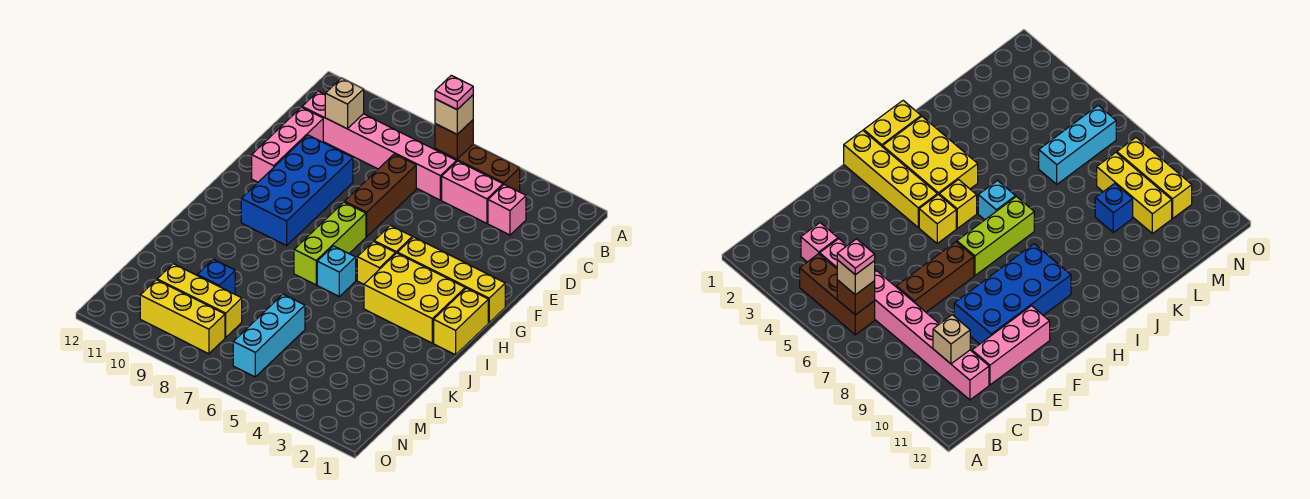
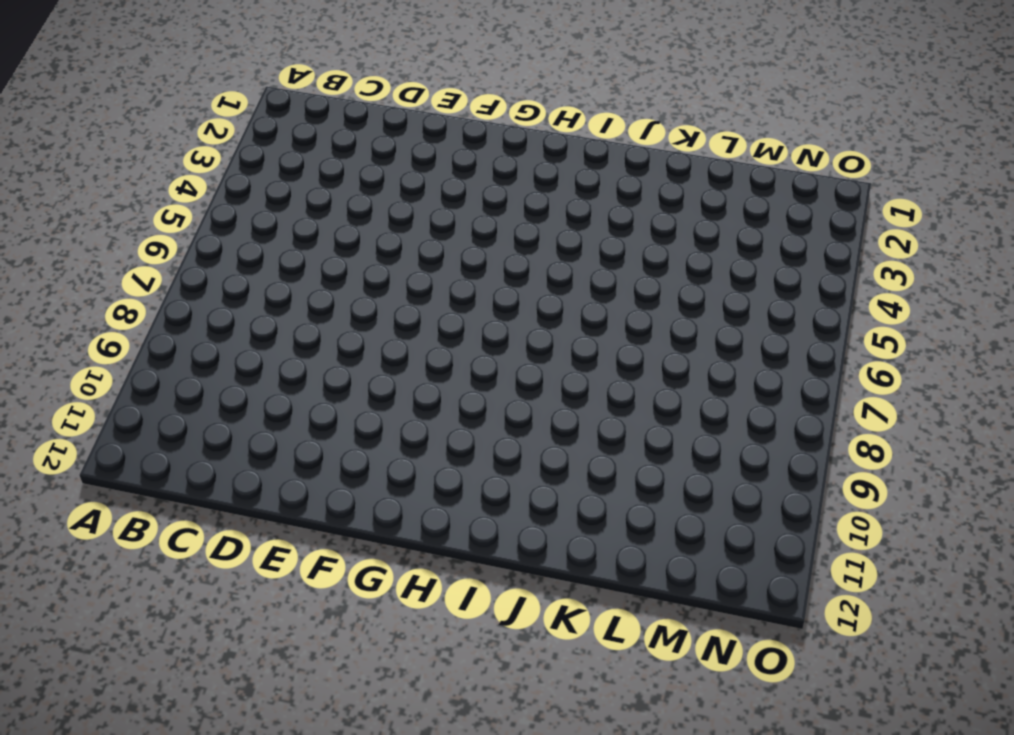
none -> brown brick B4:B6 level 1
none -> pink brick C3 level 1
none -> pink brick C4:C5 level 1

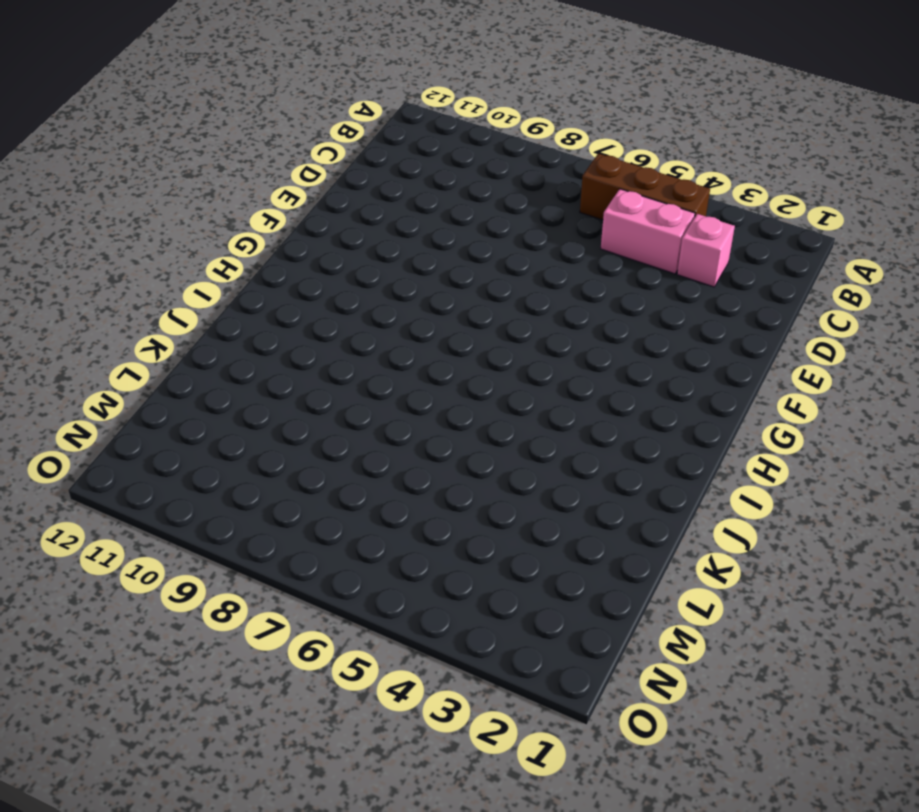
none -> pink brick C6:C11 level 1
none -> brown brick D7:F7 level 1
none -> pink brick D11:F11 level 1

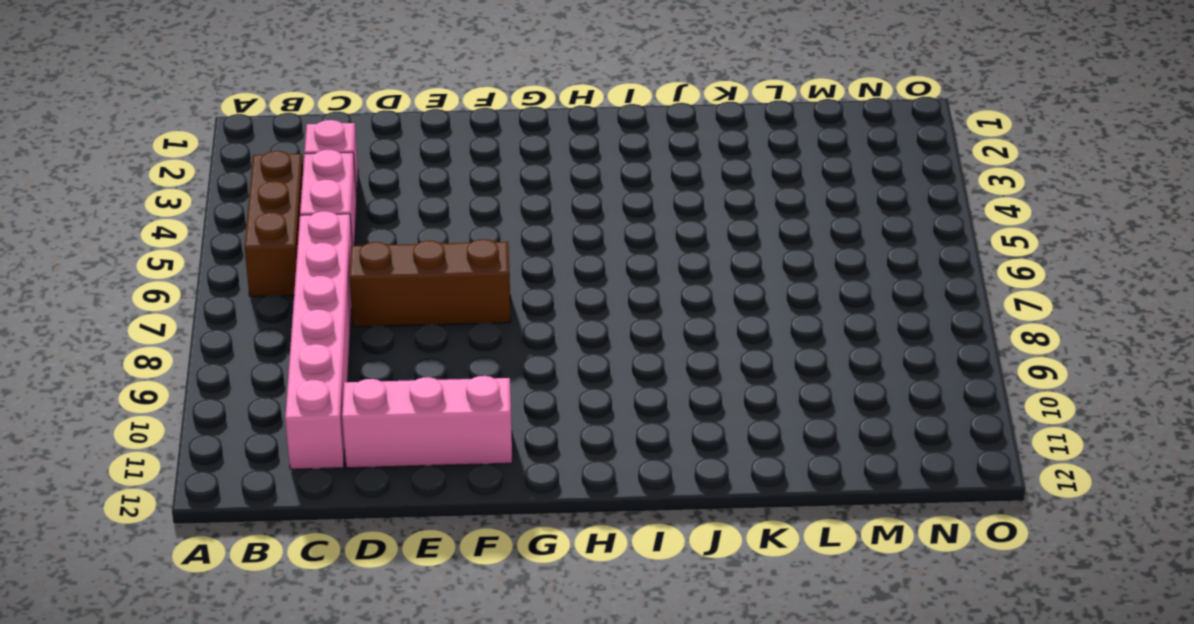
none -> blue brick E9:H10 level 1
none -> yellow brick G1:G4 level 1
none -> yellow brick G5 level 1

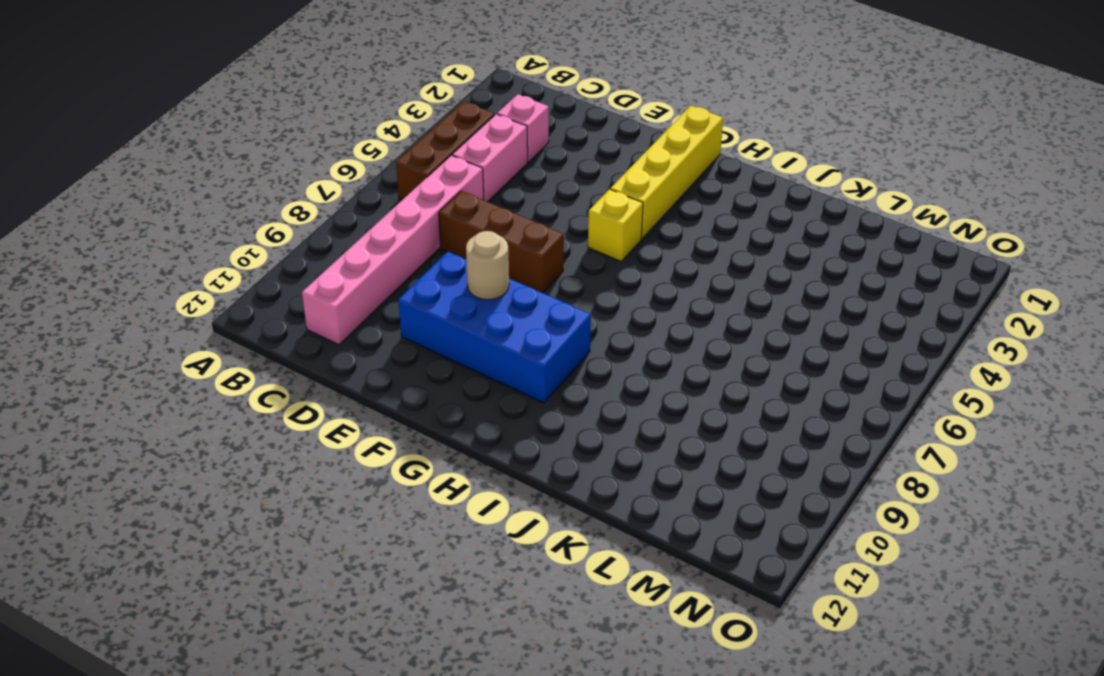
tan round brick F9 level 2 -> none
none -> pink brick D11:F11 level 1
none -> lime brick G7:I7 level 1
none -> yellow brick H1:I1 level 1

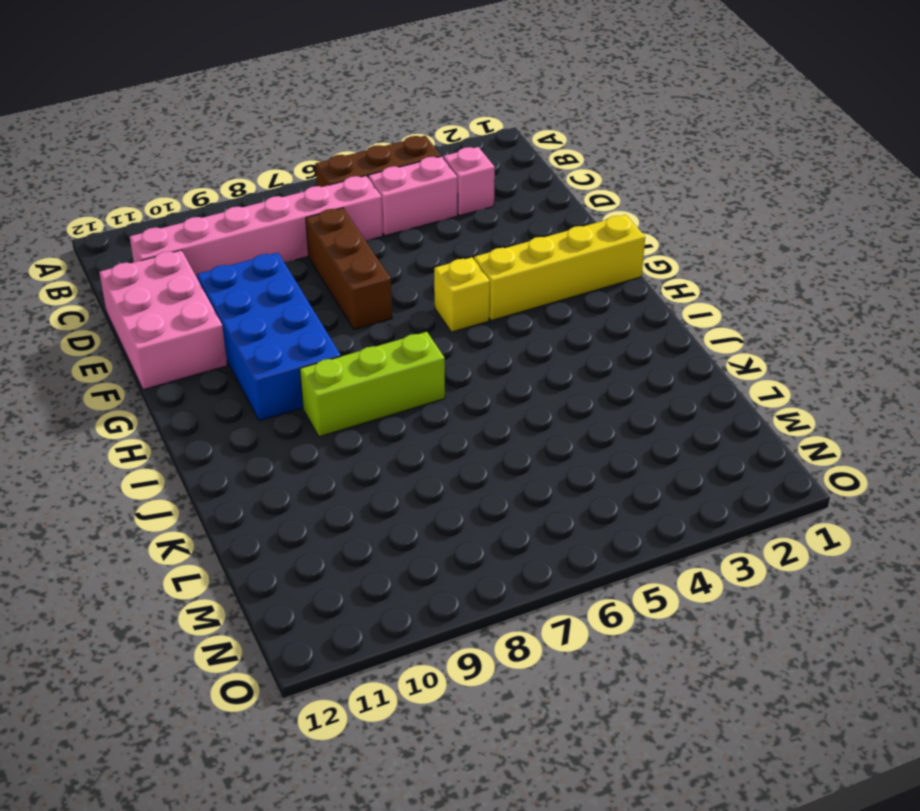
pink brick D11:F12 level 1 -> pink brick D11:F11 level 1
lime brick I7:I9 level 1 -> lime brick G7:I7 level 1
none -> yellow brick H1:I1 level 1
none -> yellow brick H2:I4 level 1
none -> yellow brick H5 level 1

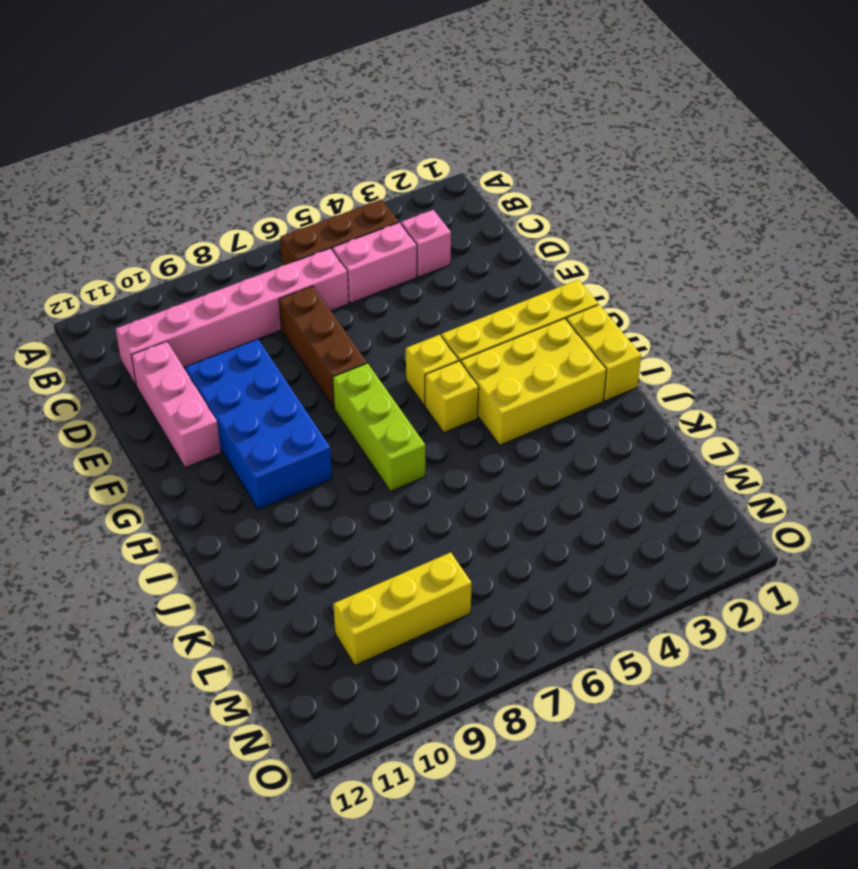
none -> cyan brick I6 level 1
none -> cyan brick L6:N6 level 1
none -> blue brick L9 level 1

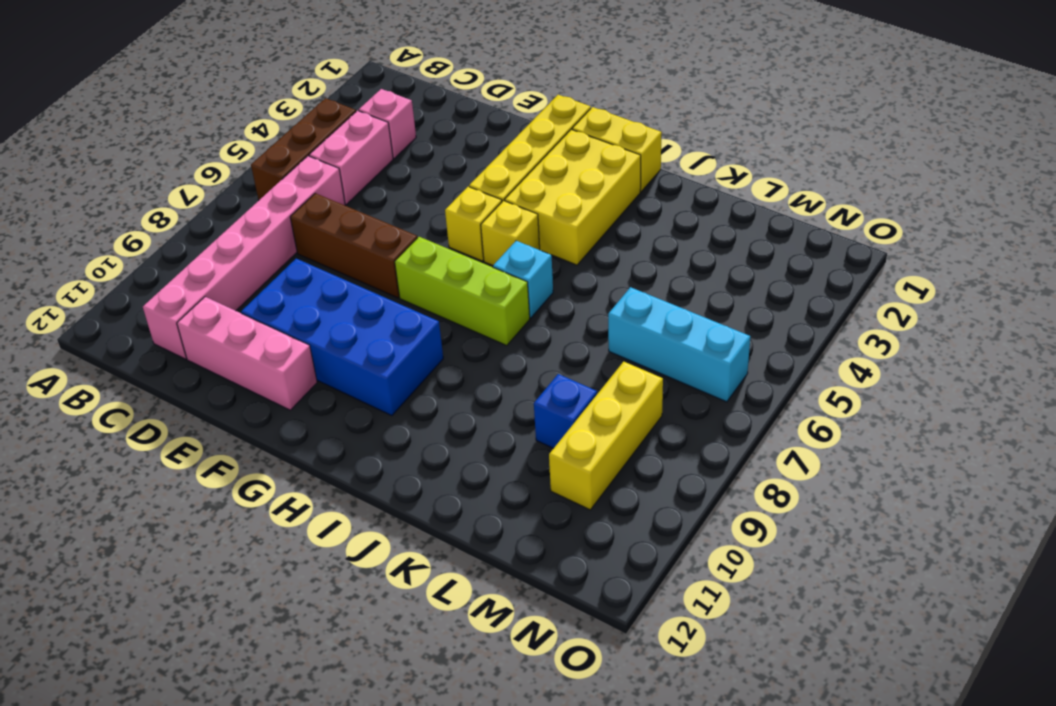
none -> yellow brick N8:N10 level 1
none -> brown brick B6 level 2
none -> tan brick C10 level 2

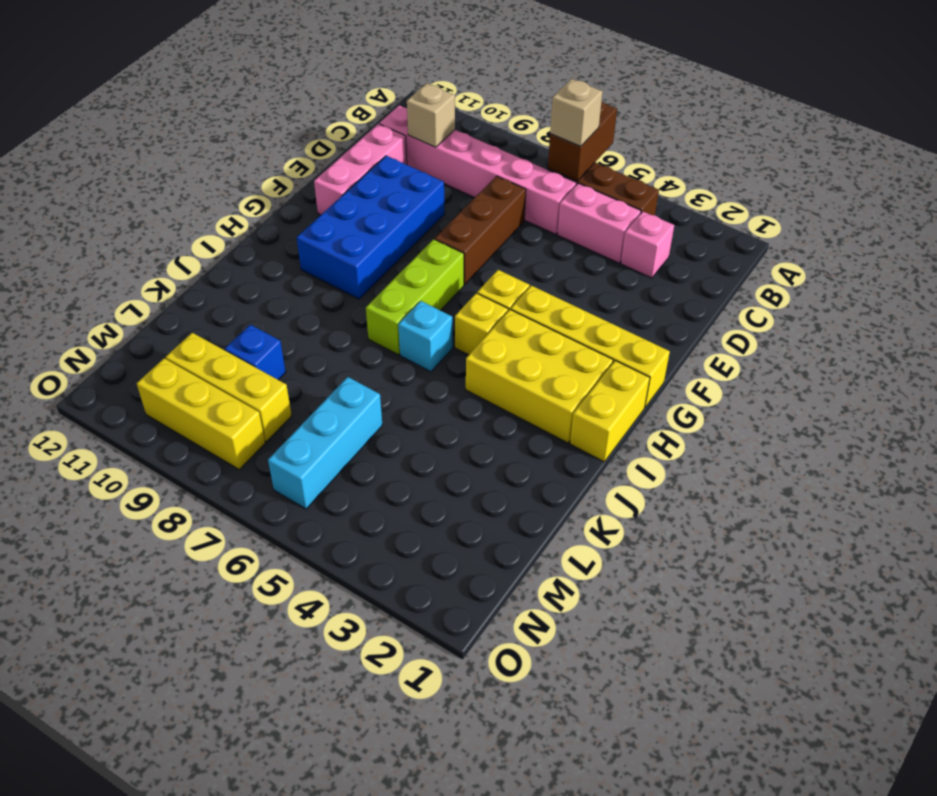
brown brick A6:B6 level 2 -> brown brick B6 level 2
none -> pink plate B6 level 4

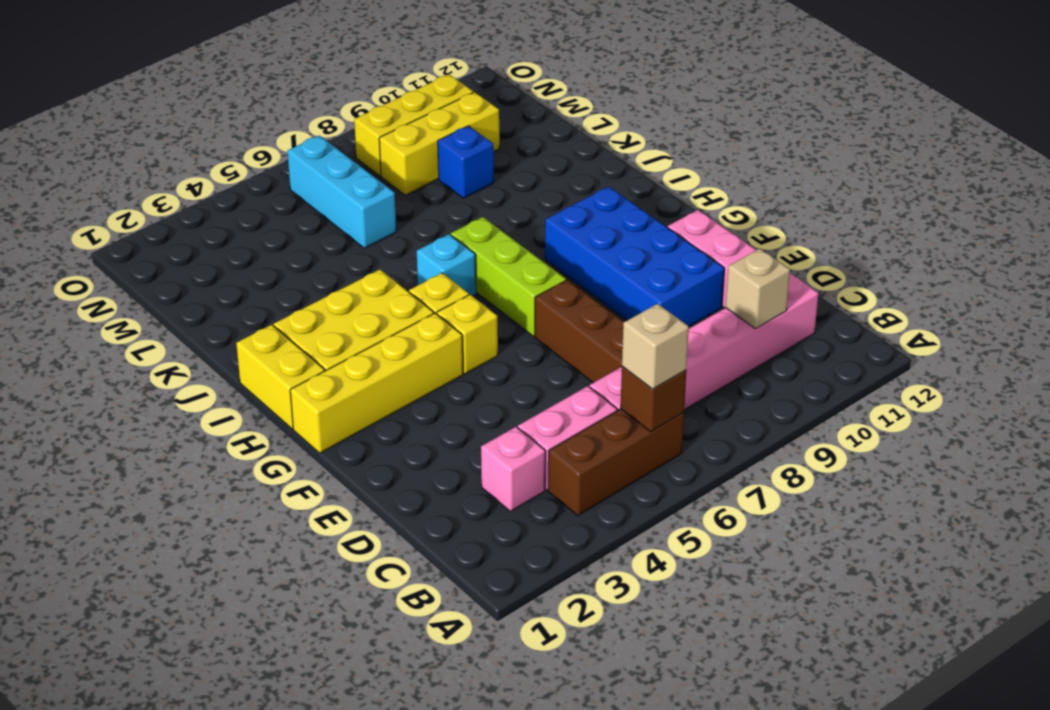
none -> pink plate B6 level 4

